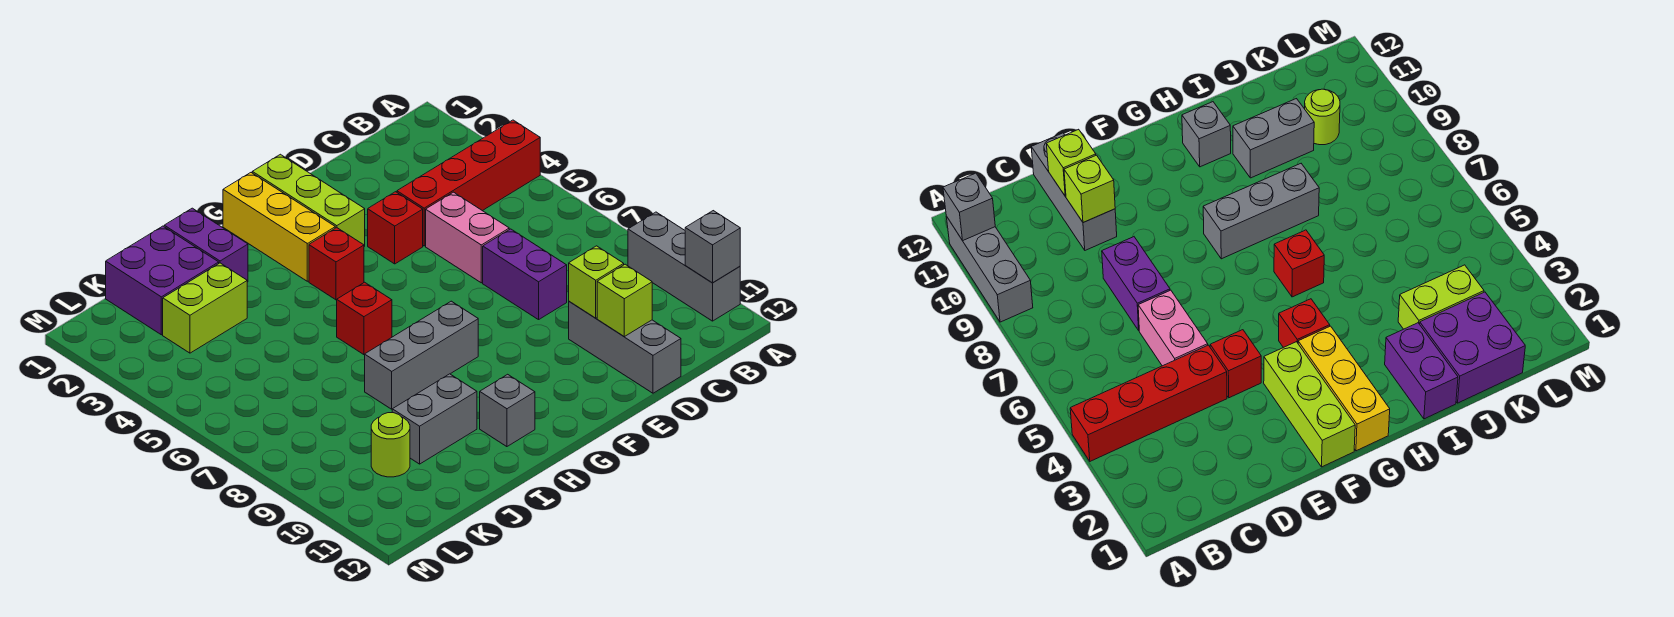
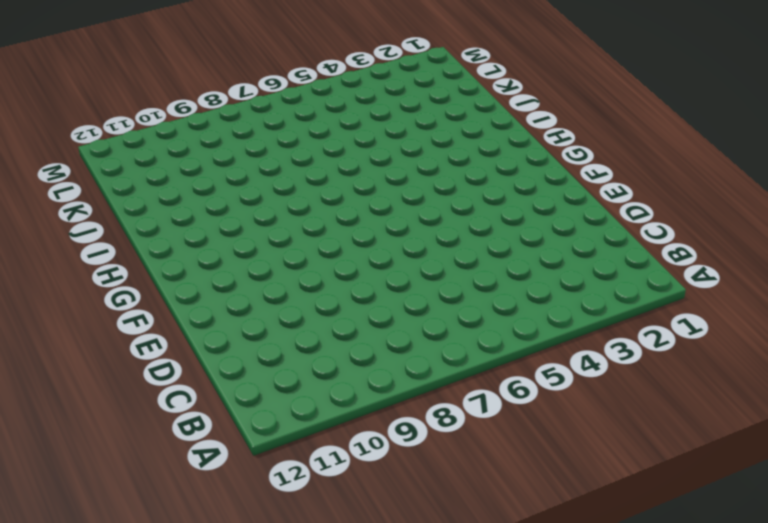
none -> red brick A4:D4 level 1
none -> grey brick A9:A11 level 1
none -> pink brick D5:D6 level 1

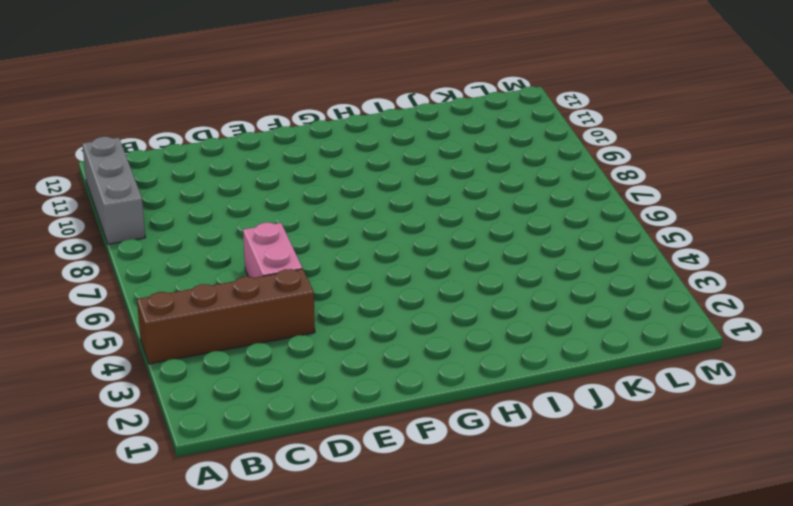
brown brick A4:D4 level 1 -> red brick A4:D4 level 1
none -> purple brick D7:D8 level 1
none -> grey brick D10:D12 level 1
none -> red brick E4 level 1

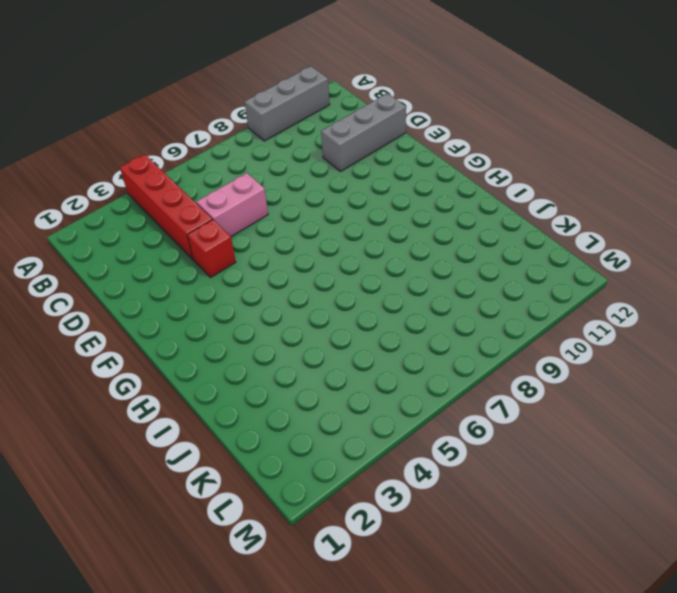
none -> purple brick D7:D8 level 1
none -> lime brick F1:F3 level 1
none -> yellow brick G1:G3 level 1

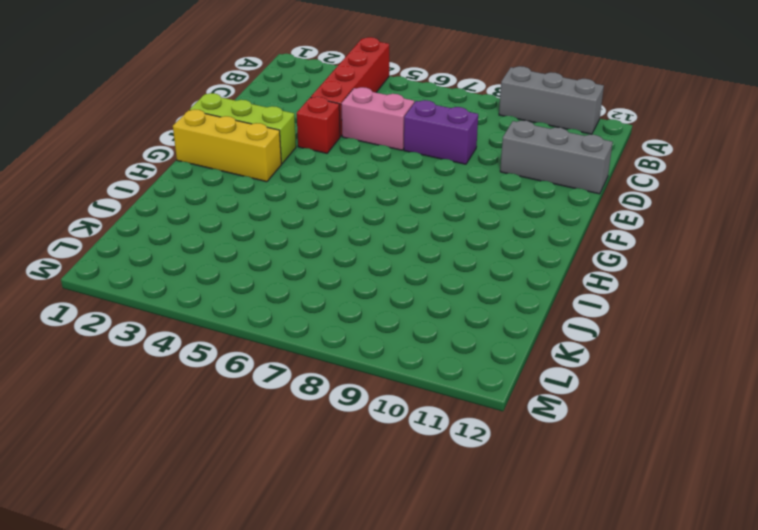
none -> red brick G4 level 1
none -> grey brick G8:I8 level 1
none -> red brick H6 level 1

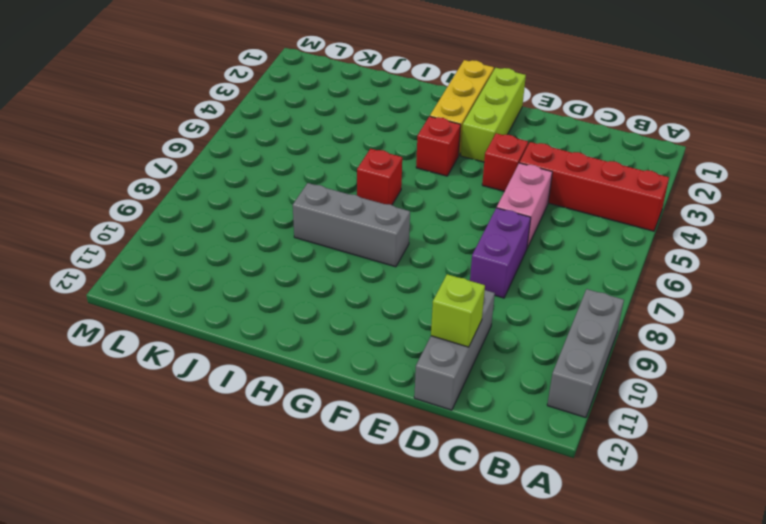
none -> grey brick H11 level 1
none -> purple brick I1:I2 level 1
none -> grey brick I10:J10 level 1

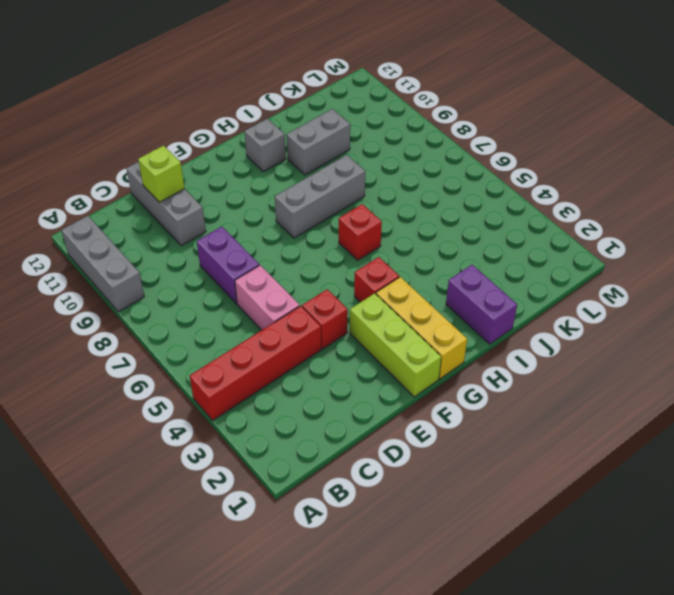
none -> purple brick J1:K2 level 1
none -> lime brick J3:K3 level 1
none -> lime round brick K10 level 1

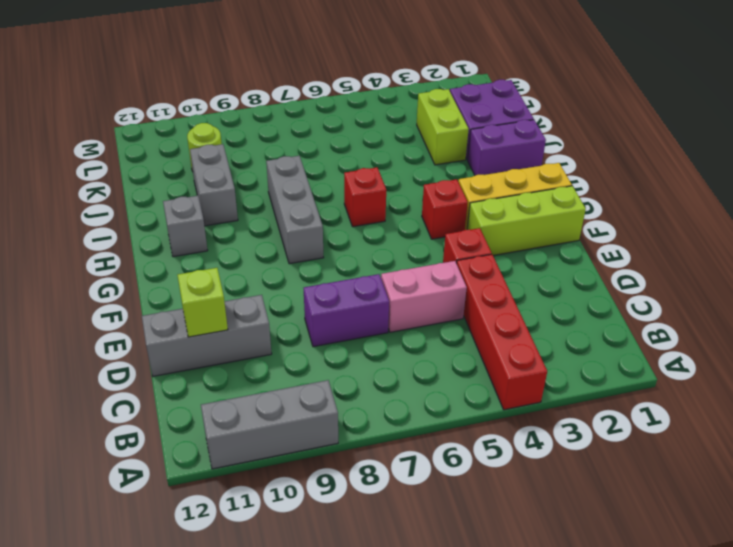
none -> grey brick A11 level 2
none -> lime brick D10 level 2

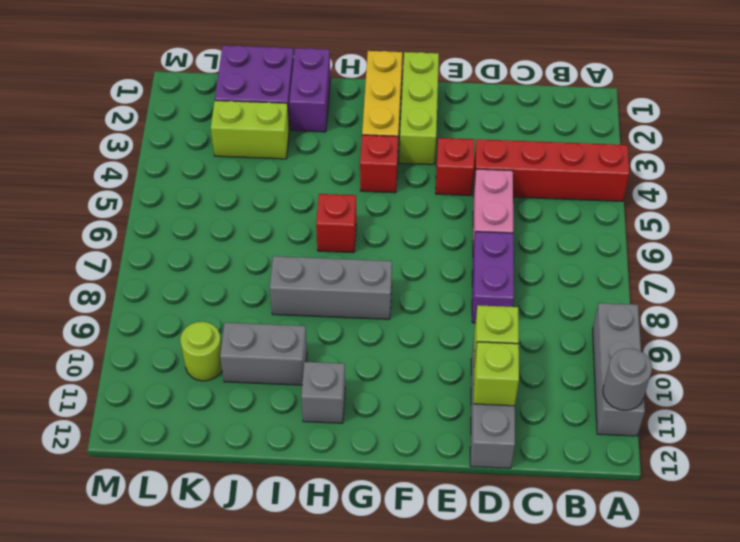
grey round brick A11 level 2 -> grey brick A11 level 2

